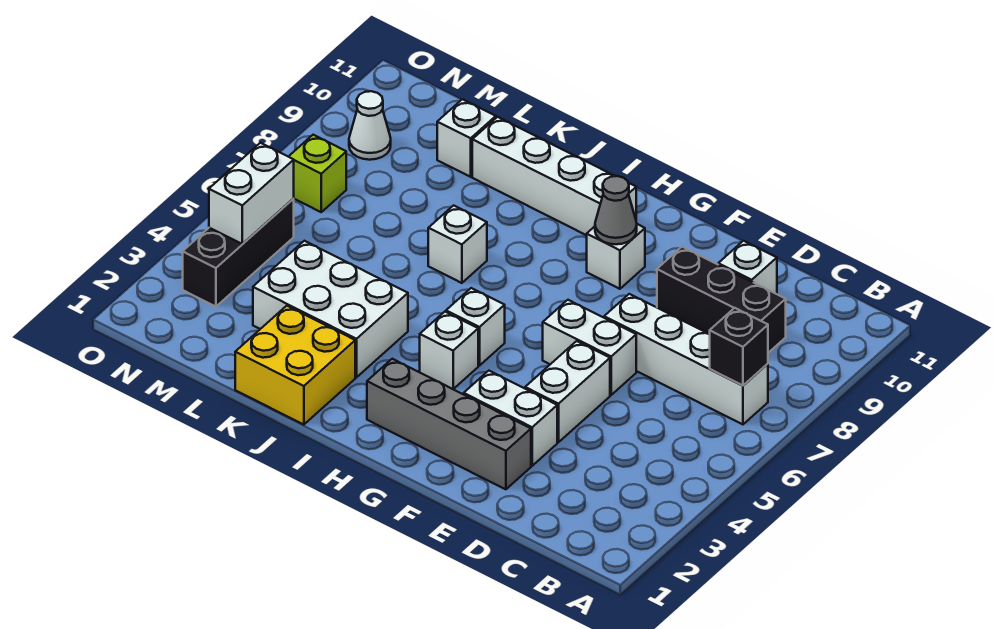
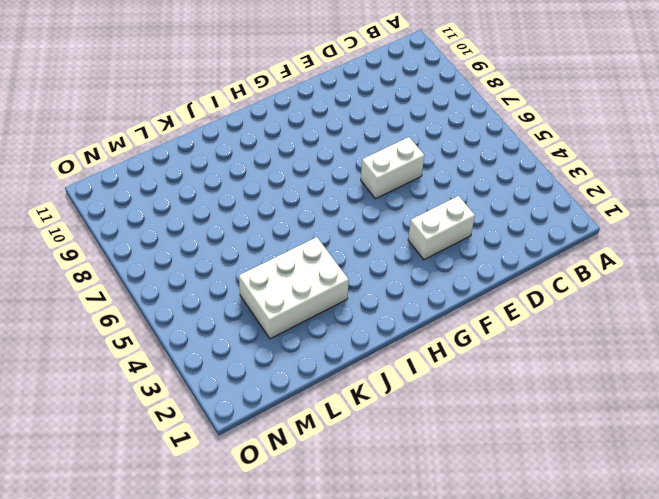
none -> white brick B7:E7 level 1
none -> black brick C9:E9 level 1
none -> white brick D10 level 1

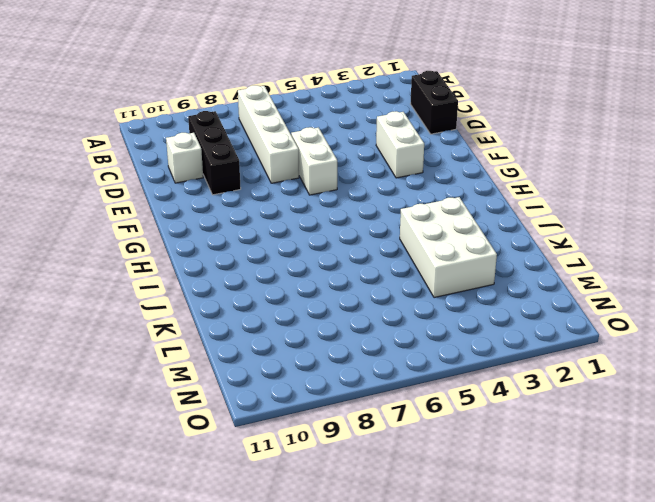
black brick C1:D1 level 1 -> none
none -> grey brick E2:H2 level 1
none -> white brick E4:E5 level 1
none -> white brick G9 level 1

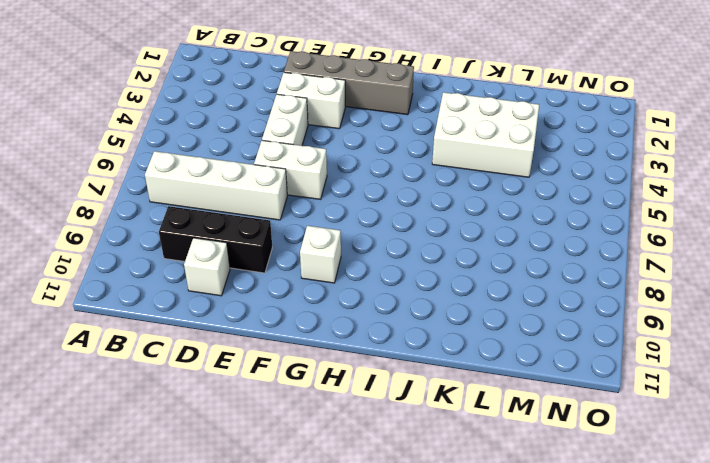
none -> white brick H4 level 1
none -> white brick H5 level 1
none -> white brick H10:K10 level 1

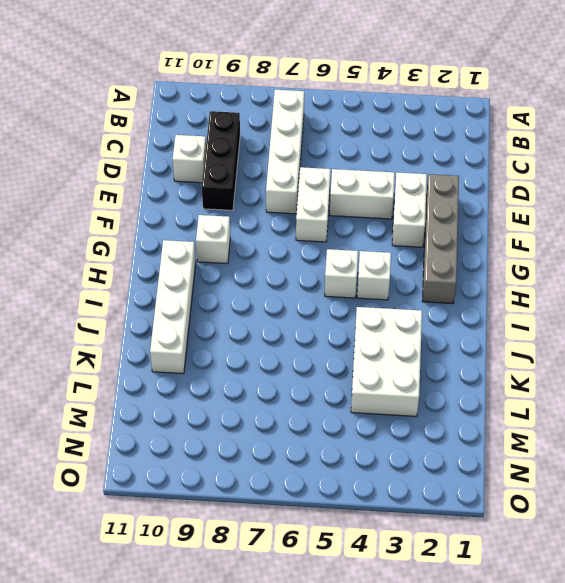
none -> yellow brick J1:K2 level 1
none -> white brick J7 level 1
none -> white brick L10 level 1

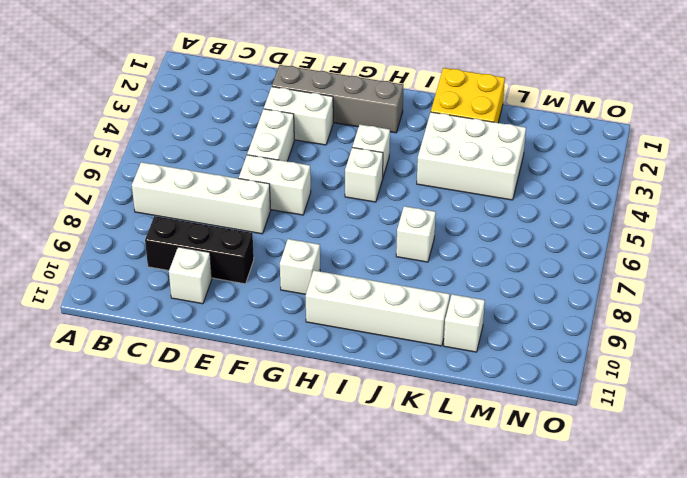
none -> black brick N3:N5 level 1
none -> lime brick N7 level 1
none -> white cone N9 level 1

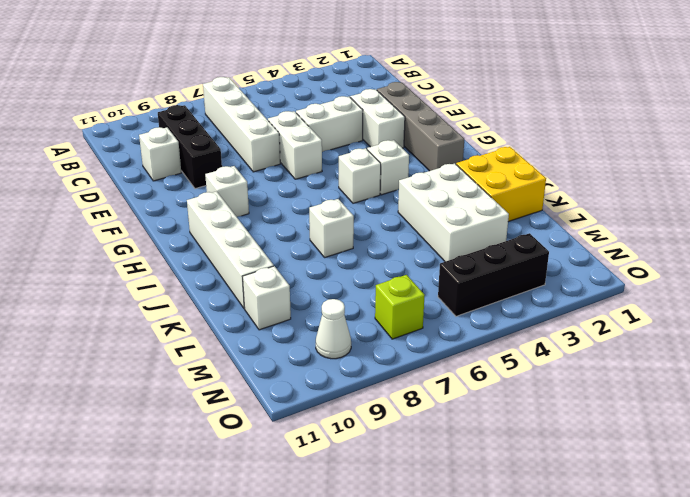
none -> black brick B7 level 2
none -> grey cone G9 level 2
none -> white brick N4:N5 level 2

